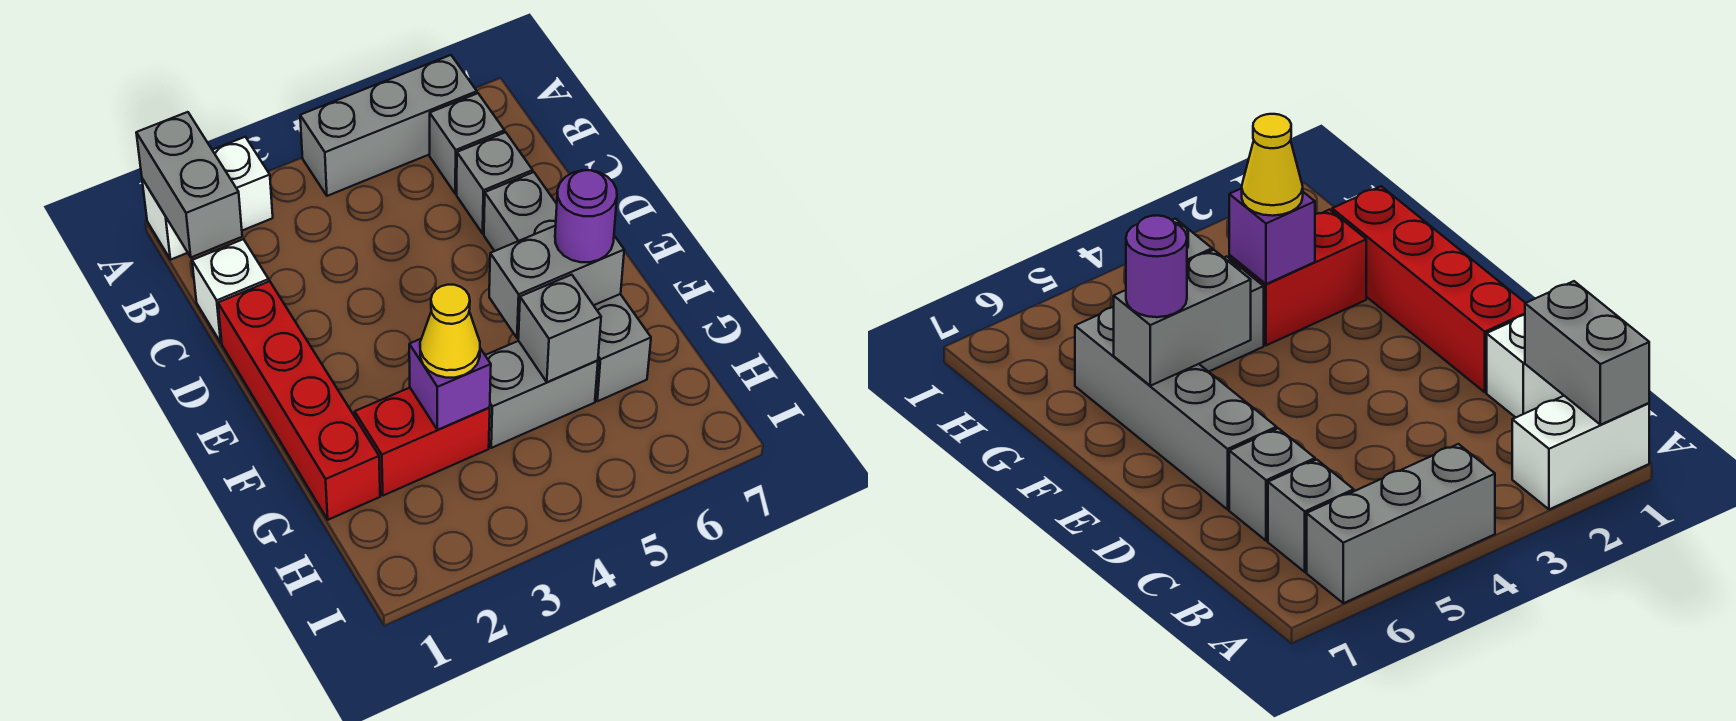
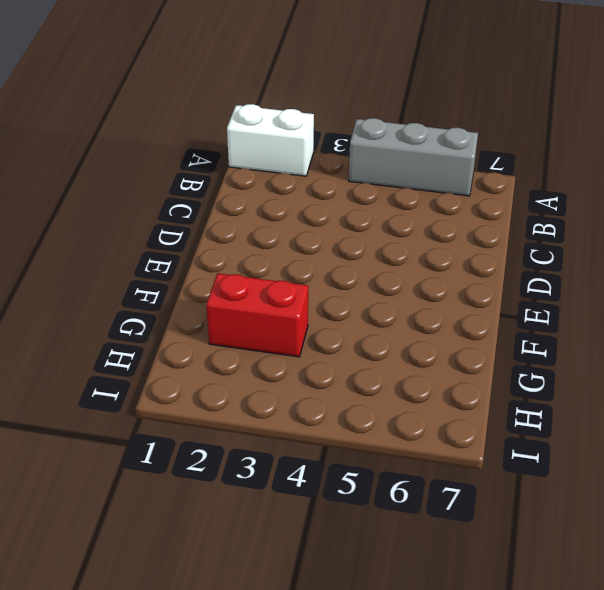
none -> grey brick B6 level 1
none -> white brick C1 level 1
none -> grey brick C6 level 1

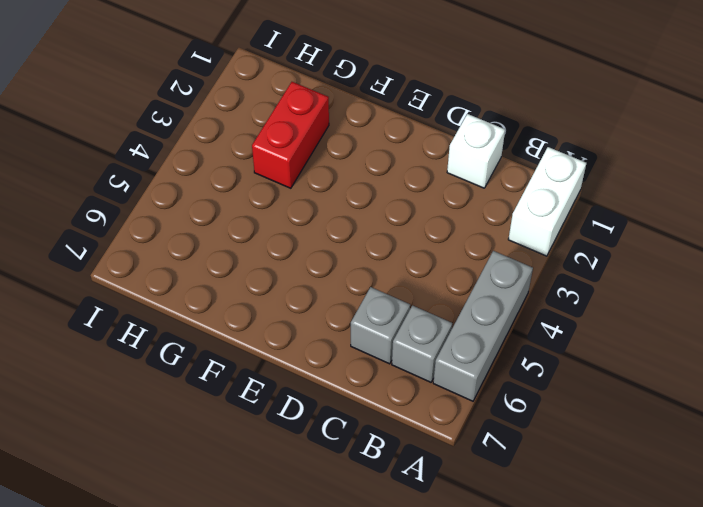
none -> red brick D1:G1 level 1
none -> grey brick D6:G6 level 1
none -> grey brick G4:G5 level 1

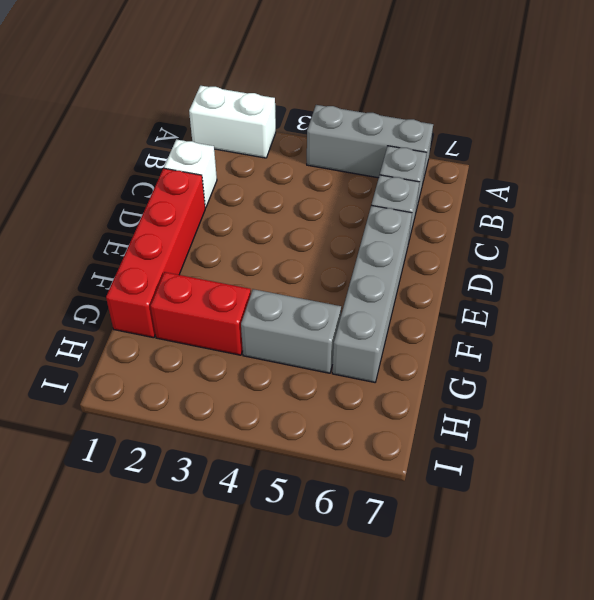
none -> grey brick A1:B1 level 2
none -> grey brick F5:F6 level 2
none -> purple brick G3 level 2

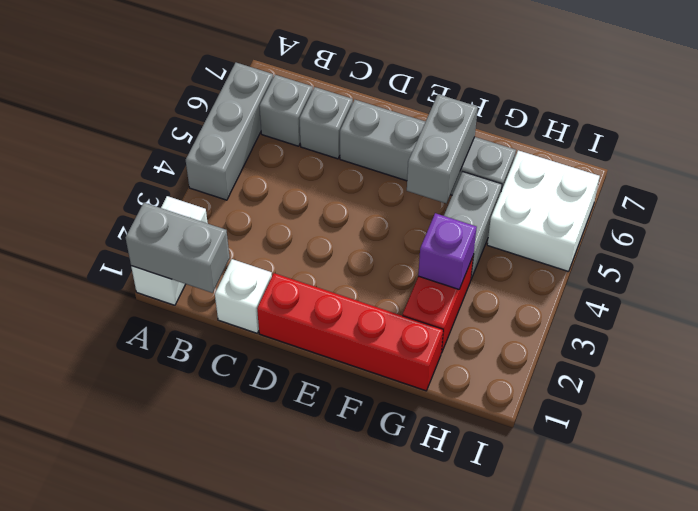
white brick H5:I6 level 1 -> none
none -> grey brick G5 level 2
none -> purple round brick F6 level 3
none -> yellow cone G3 level 3

